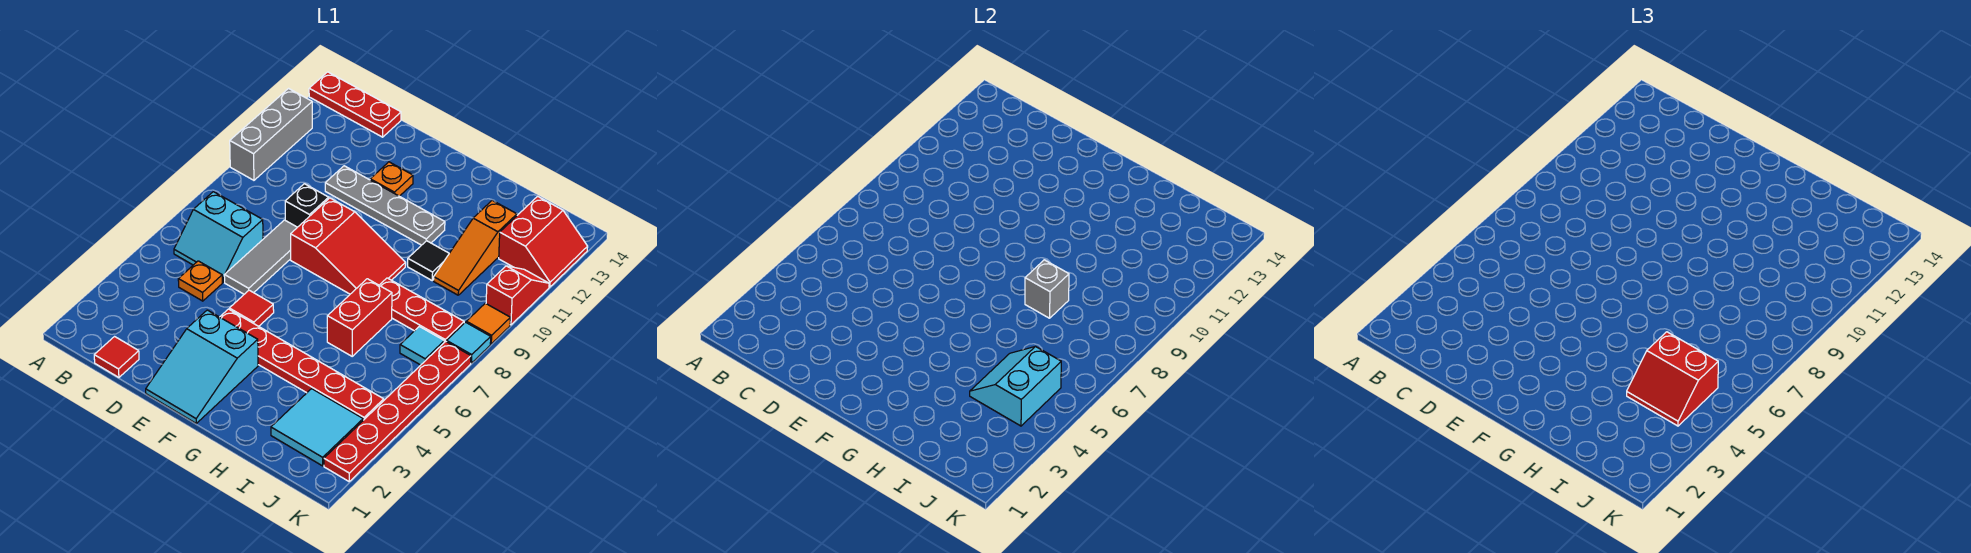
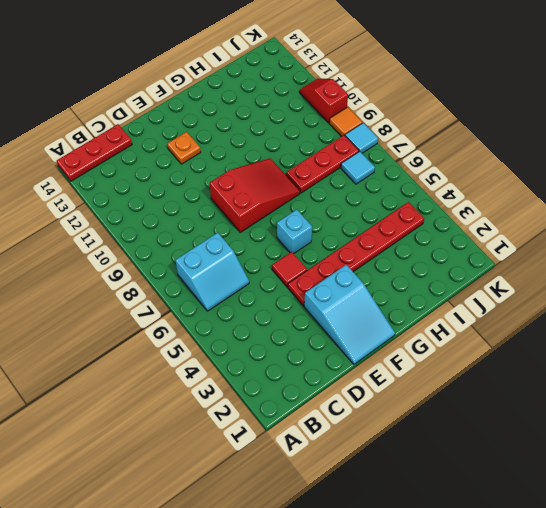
cyan brick F6 level 1 -> none
none -> grey brick A10:A12 level 1
none -> red tile C1 level 1
none -> orange plate C5 level 1

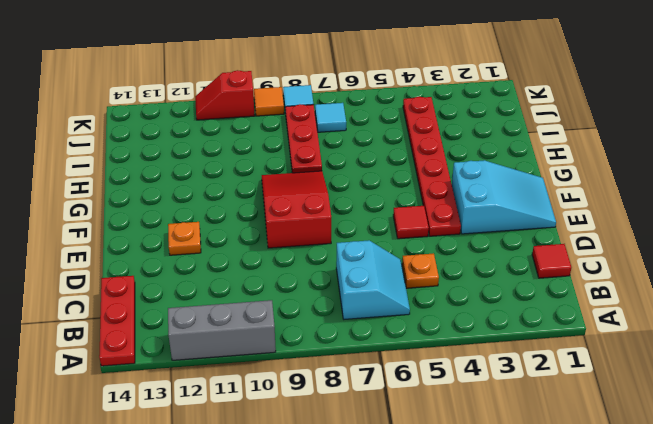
none -> grey tile D6:D8 level 1
none -> black brick D9 level 1
none -> grey plate D11:G11 level 1

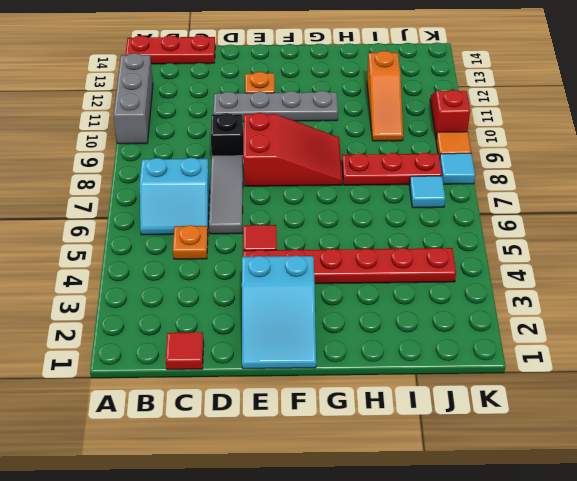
none -> red brick H6:H7 level 1
none -> black tile H10 level 1
none -> cyan tile I2:J3 level 1

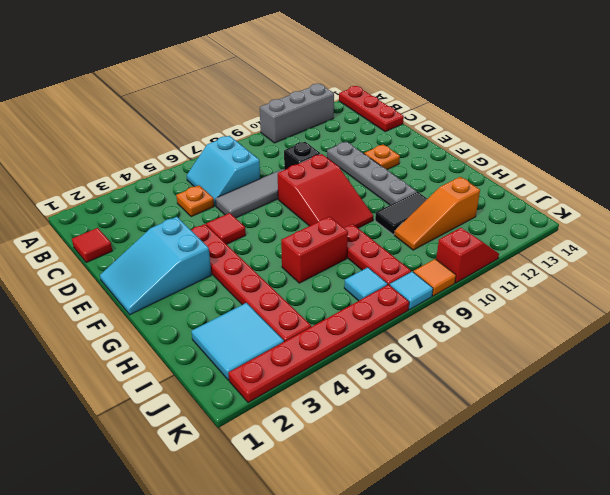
black tile H10:H11 level 1 -> black tile H10 level 1
none -> red slope J12:K13 level 1 top J
none -> grey brick H8 level 2
none -> cyan slope I4:J5 level 2 top J

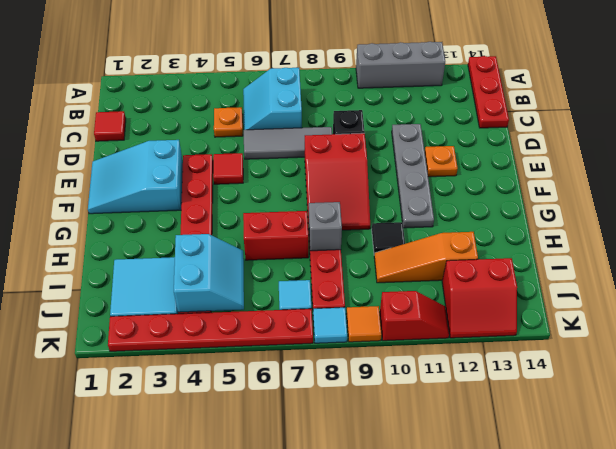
cyan slope I4:J5 level 2 top 4 -> cyan slope I4:J5 level 2 top J
none -> red slope I4:J5 level 3 top 5

